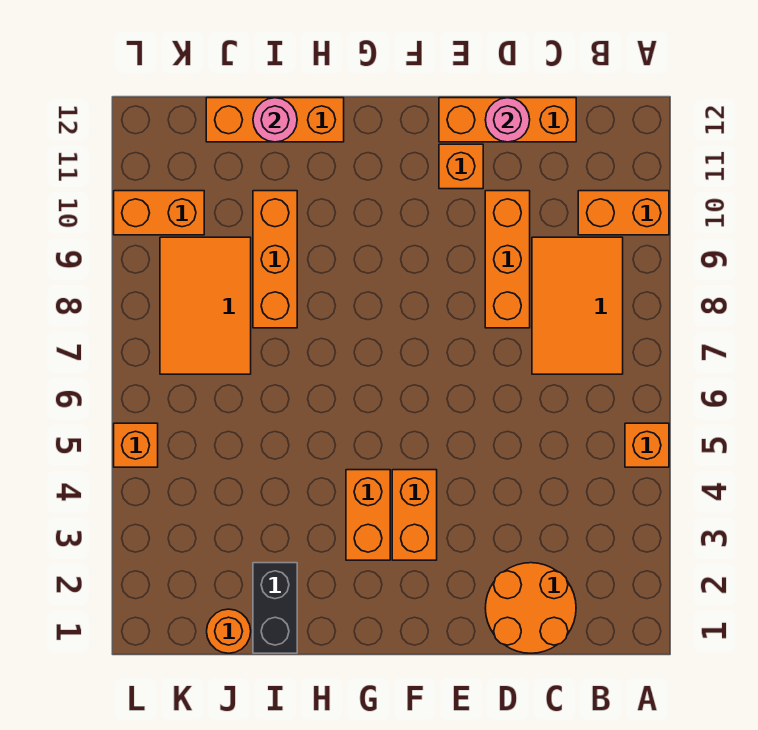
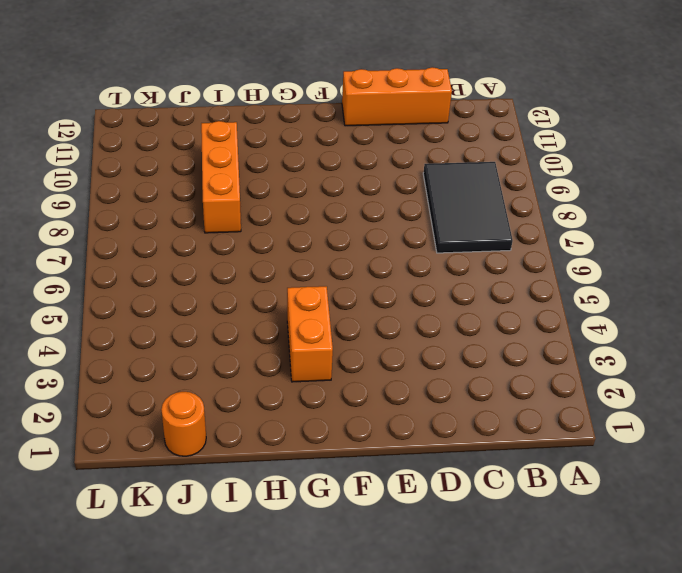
black tile B7:C9 level 1 -> orange tile B7:C9 level 1
none -> orange brick A5 level 1
none -> orange brick A10:B10 level 1
none -> orange round brick C1:D2 level 1

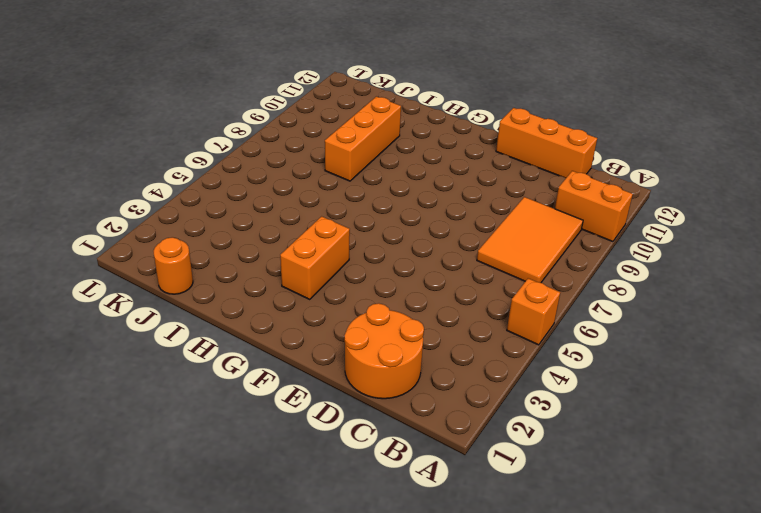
none -> orange brick D8:D10 level 1
none -> orange brick E11 level 1
none -> orange brick F3:F4 level 1

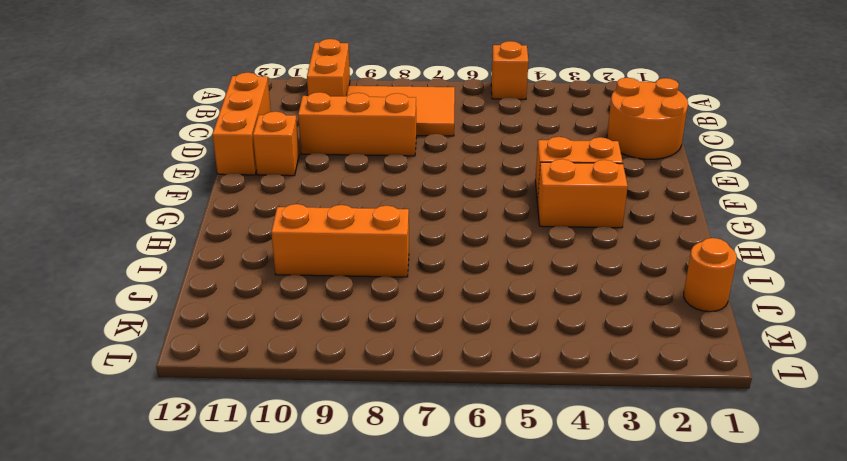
none -> orange brick H12:J12 level 1
none -> black brick I1:I2 level 1
none -> orange tile J7:K9 level 1

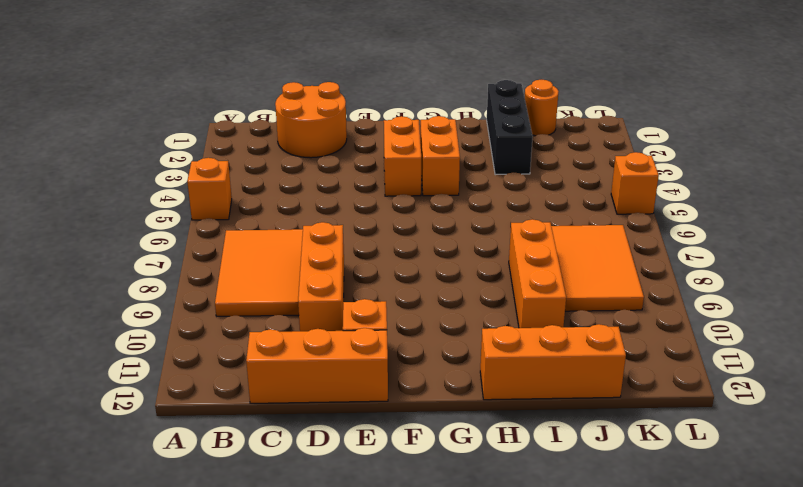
black brick I1:I3 level 1 -> black brick I1:I2 level 1
none -> orange brick A10:B10 level 1
none -> orange brick K10:L10 level 1
none -> pink round brick D12 level 2

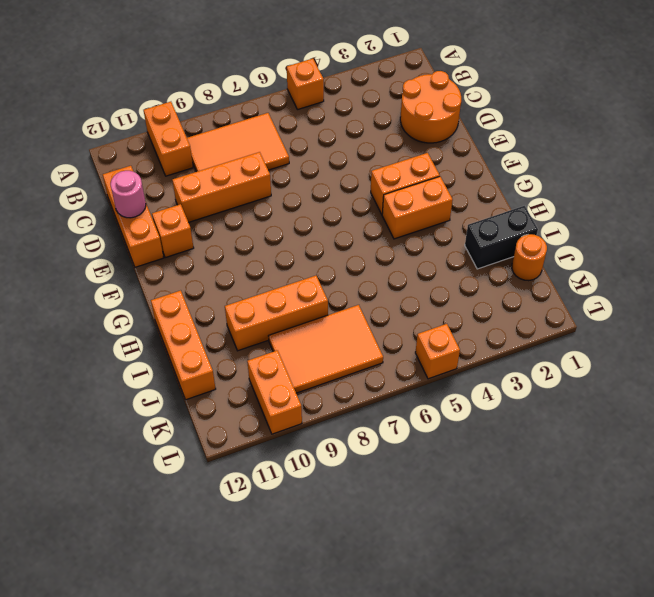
none -> pink round brick I12 level 2

